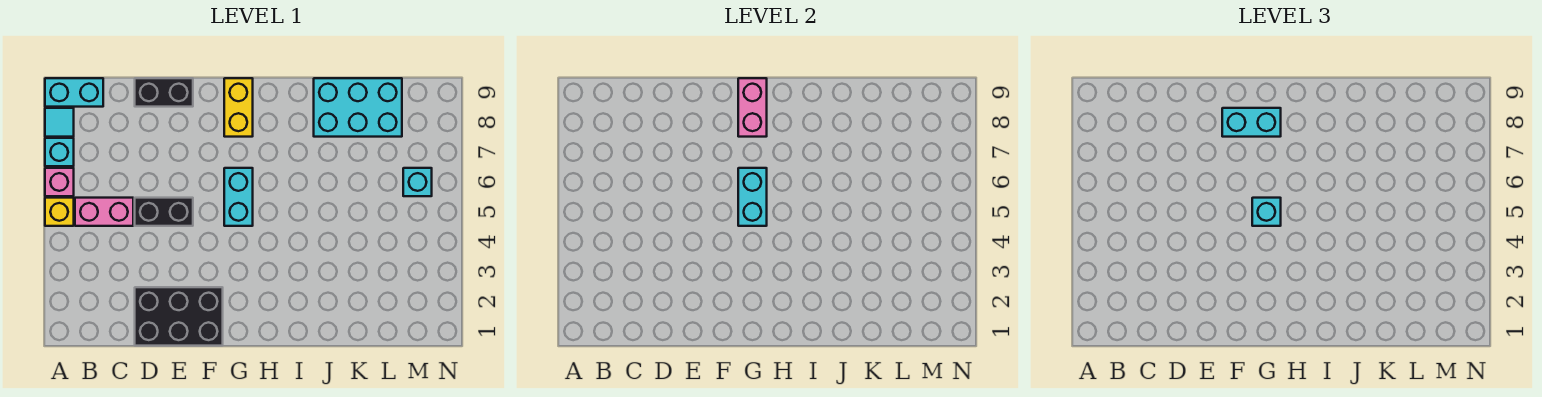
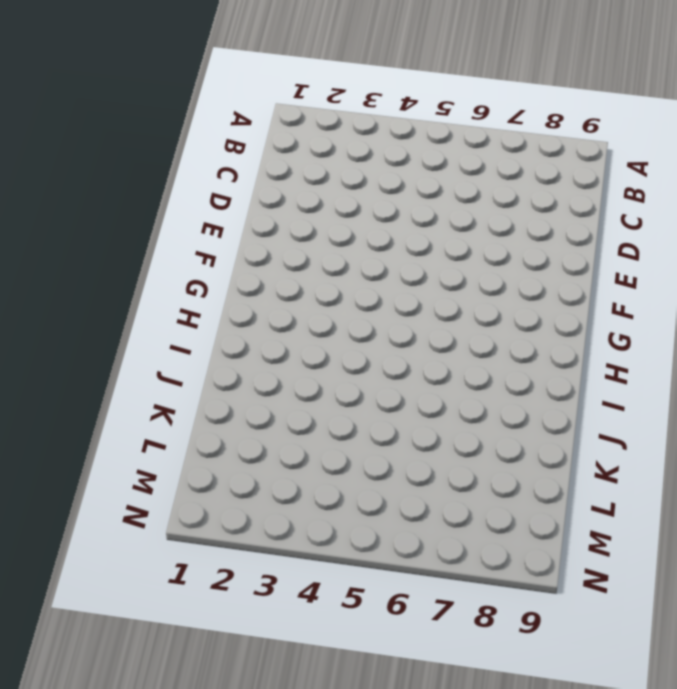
none -> yellow brick A5 level 1
none -> pink brick A6 level 1
none -> cyan brick A7 level 1

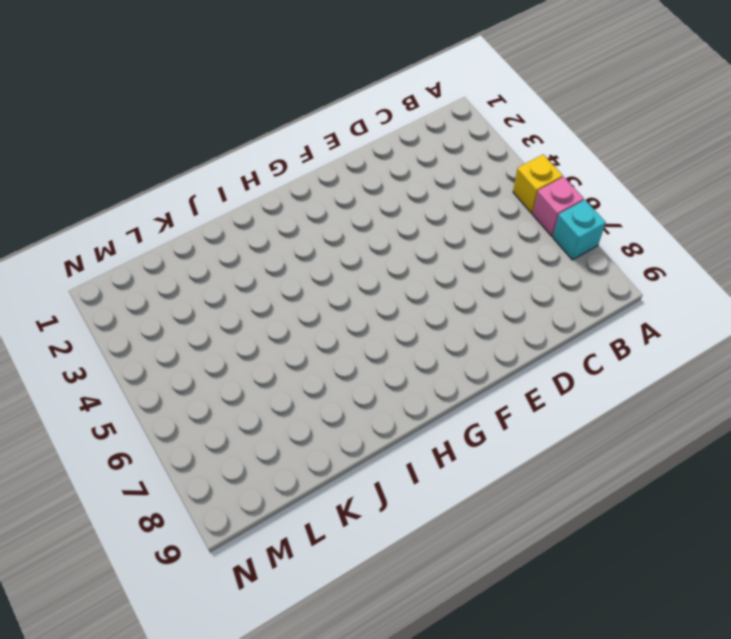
none -> cyan tile A8 level 1
none -> cyan brick A9:B9 level 1
none -> pink brick B5:C5 level 1

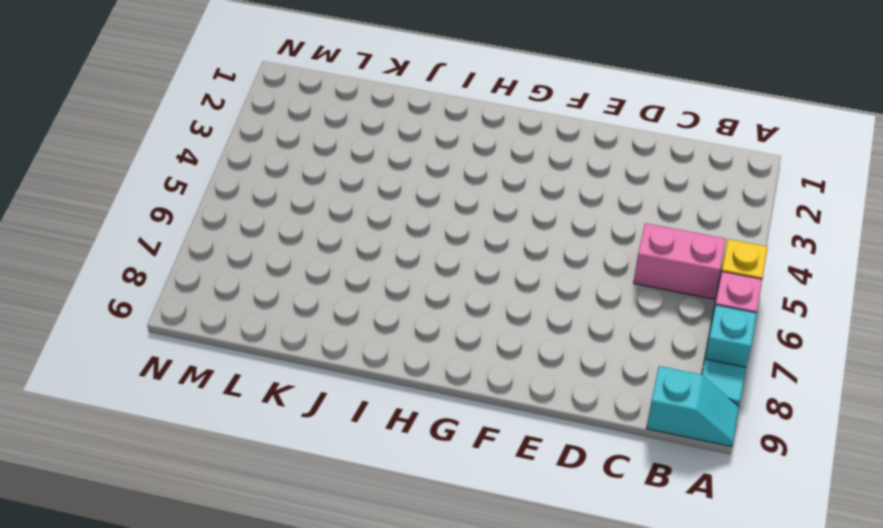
cyan slope A9:B9 level 1 top B -> cyan brick A9:B9 level 1
none -> black brick D1:F2 level 1
none -> black brick D5:E5 level 1
none -> black brick D9:E9 level 1

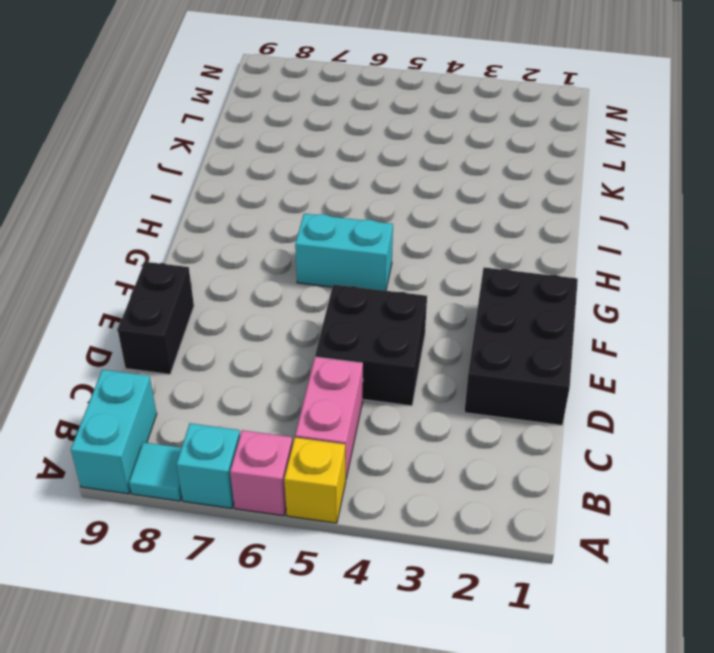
black brick D4:E5 level 1 -> black brick D5:E5 level 1
none -> yellow brick G8:G9 level 1
none -> cyan brick J8:L9 level 1
none -> cyan brick M6 level 1

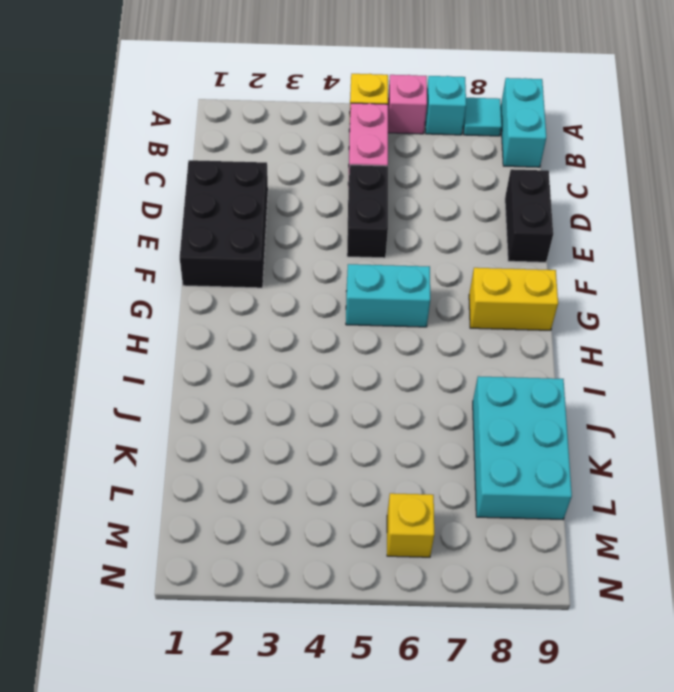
yellow brick M6 level 1 -> cyan brick M6 level 1
none -> cyan brick G5:G6 level 2
none -> pink brick G8:G9 level 2
none -> cyan brick F8:G8 level 3

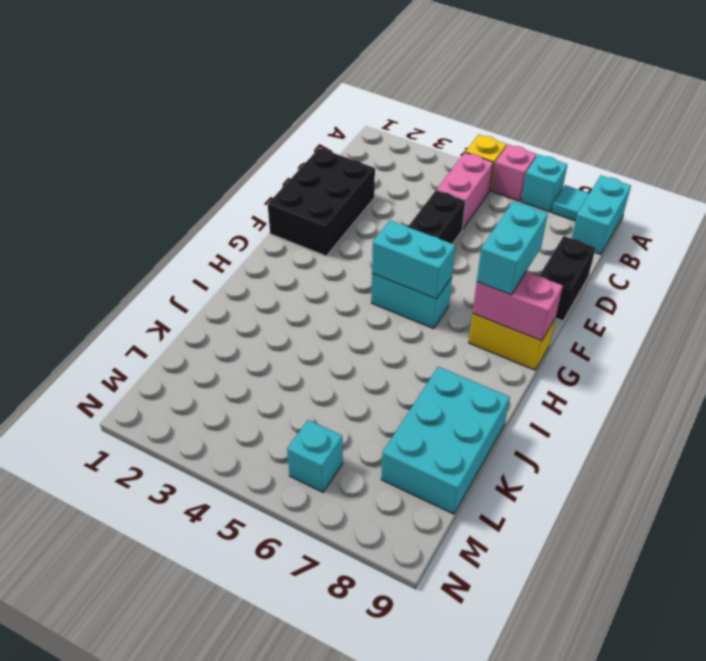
none -> cyan brick G5 level 3

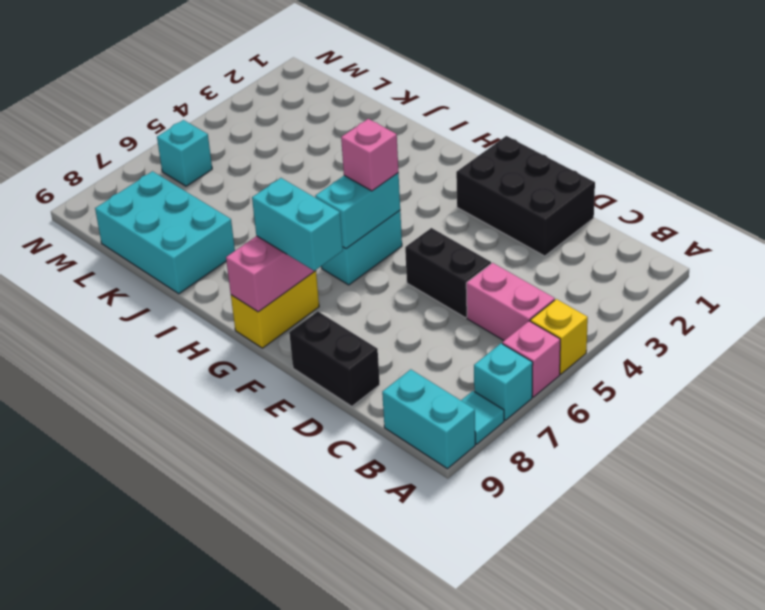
pink brick G5 level 3 -> cyan brick G5 level 3

